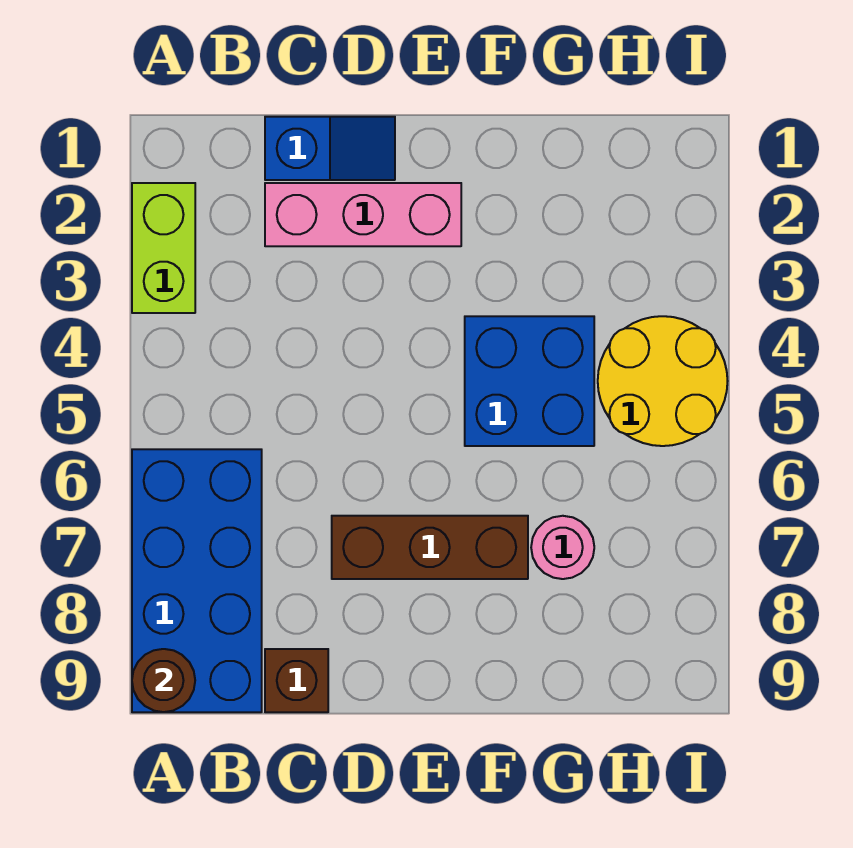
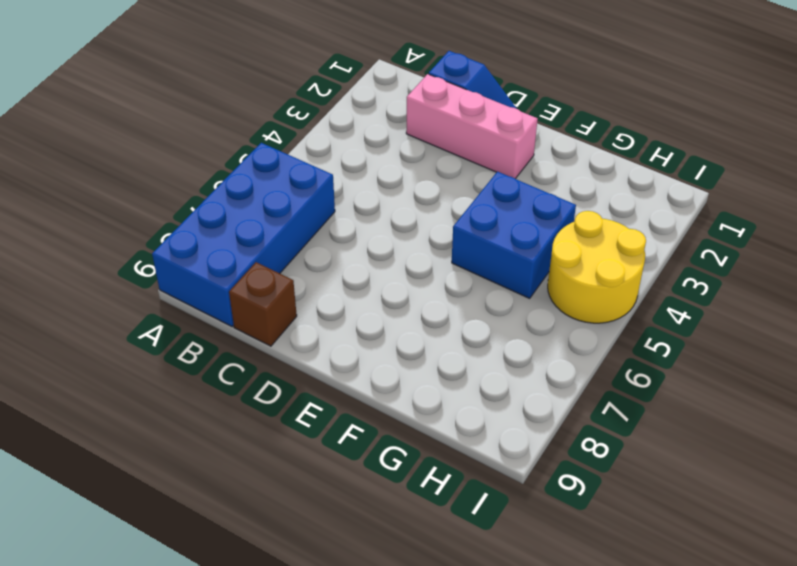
none -> lime brick A2:A3 level 1
none -> brown brick D7:F7 level 1

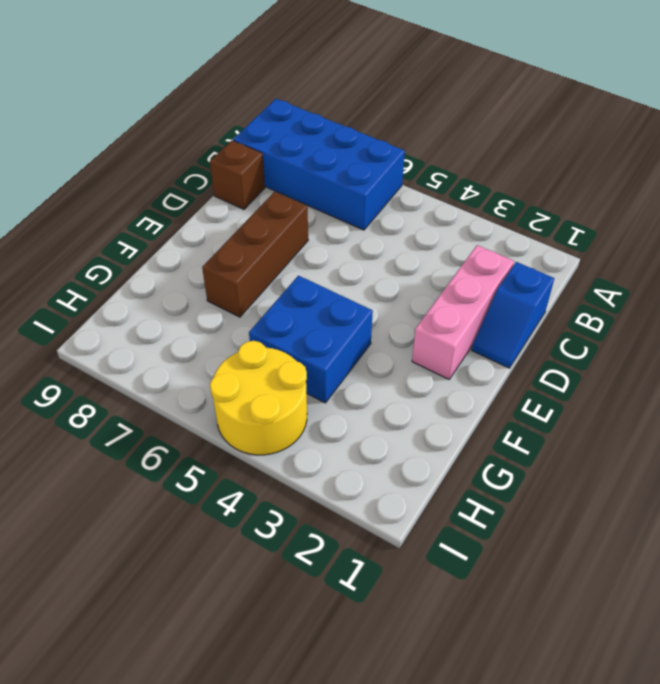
none -> lime brick A2:A3 level 1
none -> pink round brick G7 level 1

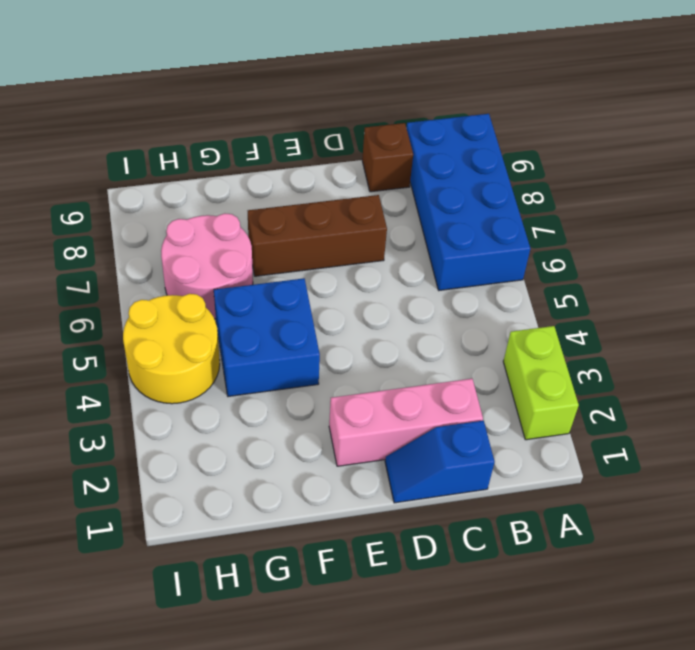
pink round brick G6:H7 level 1 -> pink round brick G7 level 1
none -> brown round brick A9 level 2

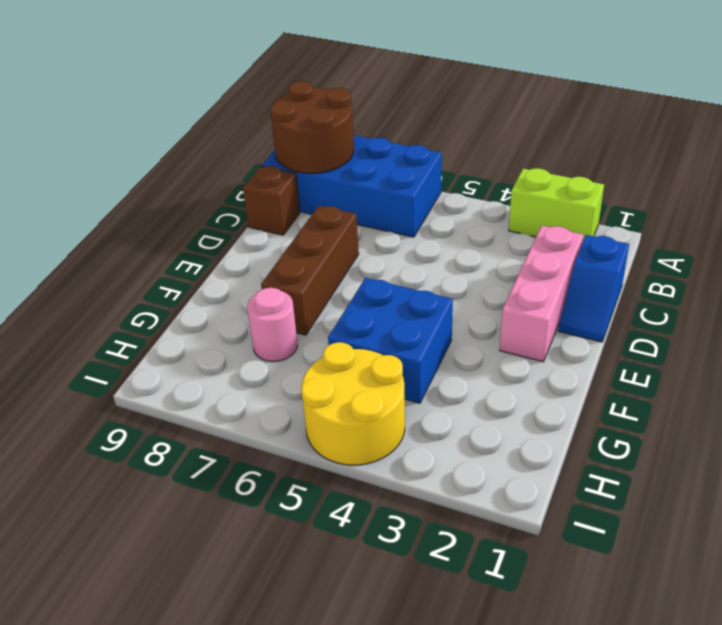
brown round brick A8:B9 level 2 -> brown round brick A9 level 2

